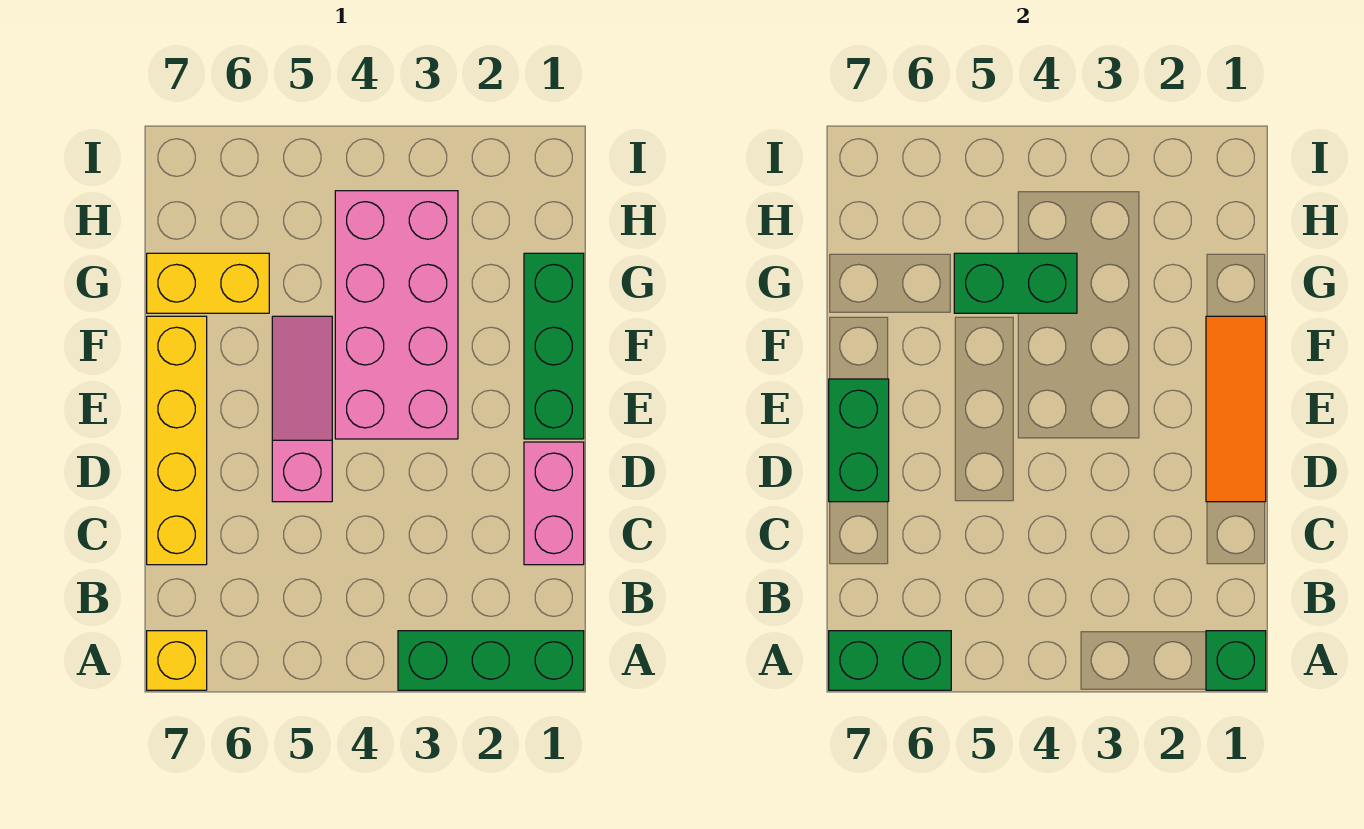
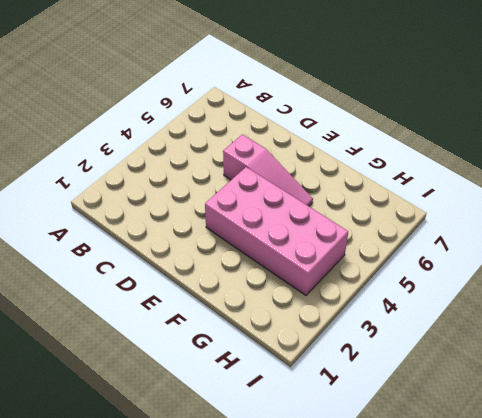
none -> green brick A1:A3 level 1
none -> yellow brick A7 level 1
none -> pink brick C1:D1 level 1

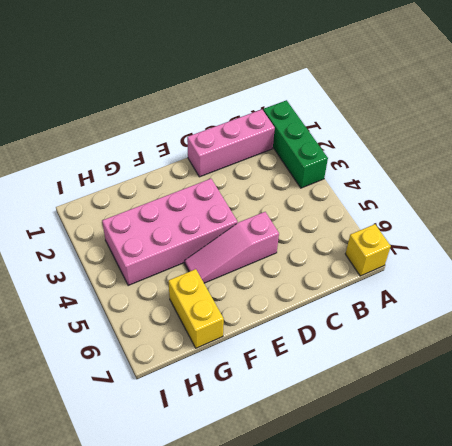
pink brick B1:D1 level 1 -> pink brick C1:D1 level 1
none -> yellow brick C7:F7 level 1
none -> green brick E1:G1 level 1
none -> green brick A1 level 2

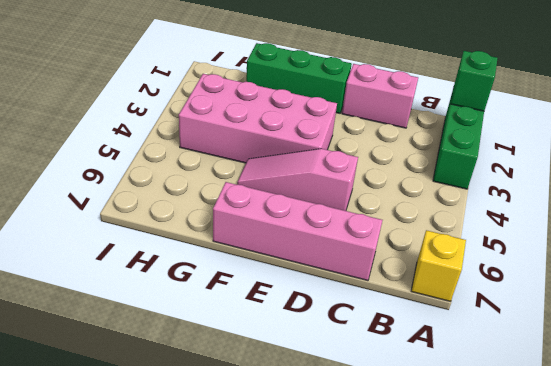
pink brick C7:F7 level 1 -> yellow brick C7:F7 level 1
none -> yellow brick G6:G7 level 1
none -> green brick A6:A7 level 2
none -> orange tile D1:F1 level 2

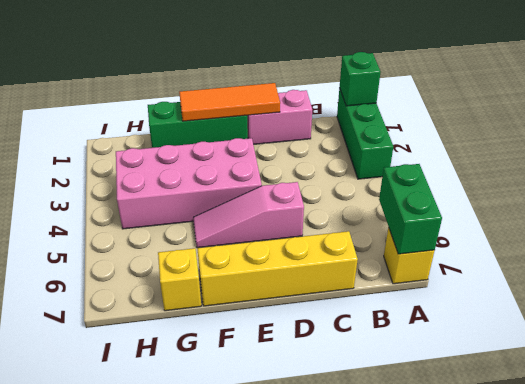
yellow brick G7 level 1 -> yellow brick G6:G7 level 1
none -> green brick D7:E7 level 2
none -> green brick G4:G5 level 2

